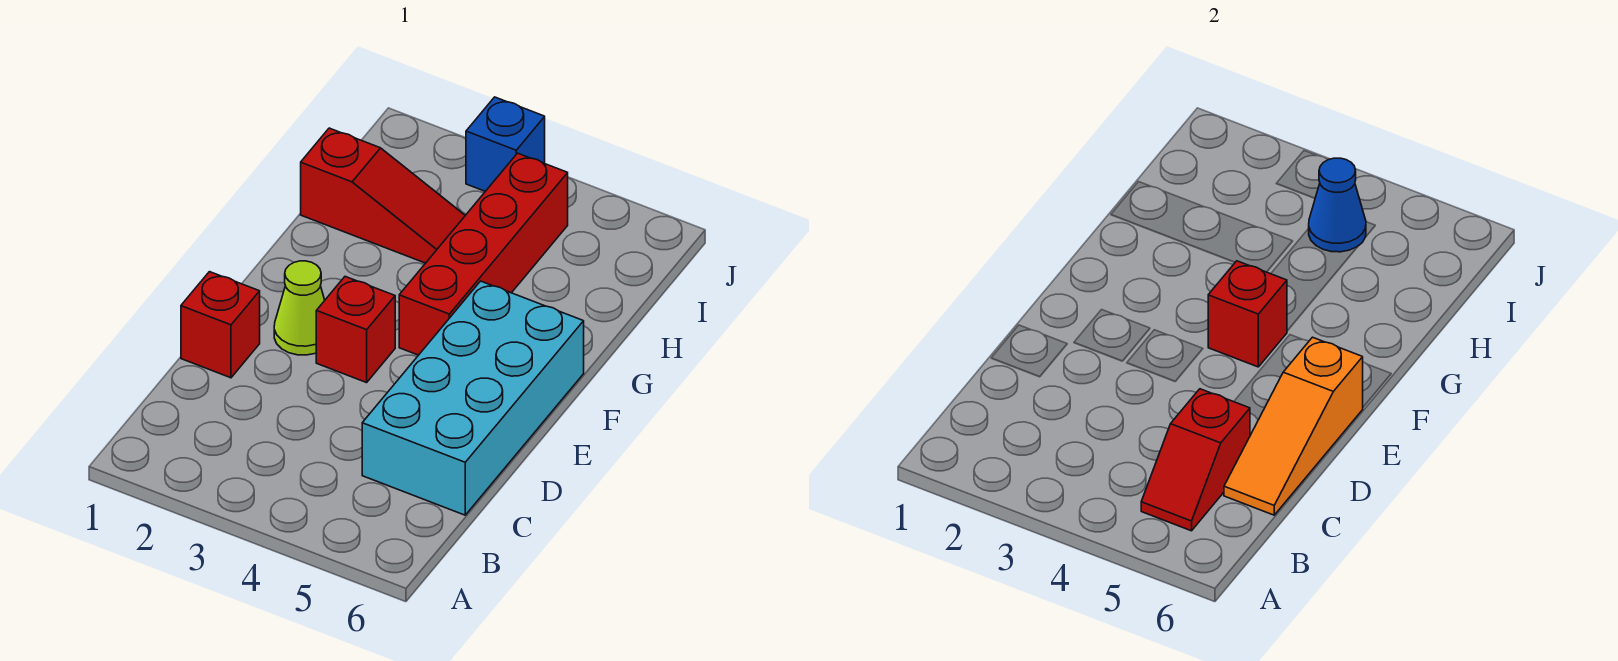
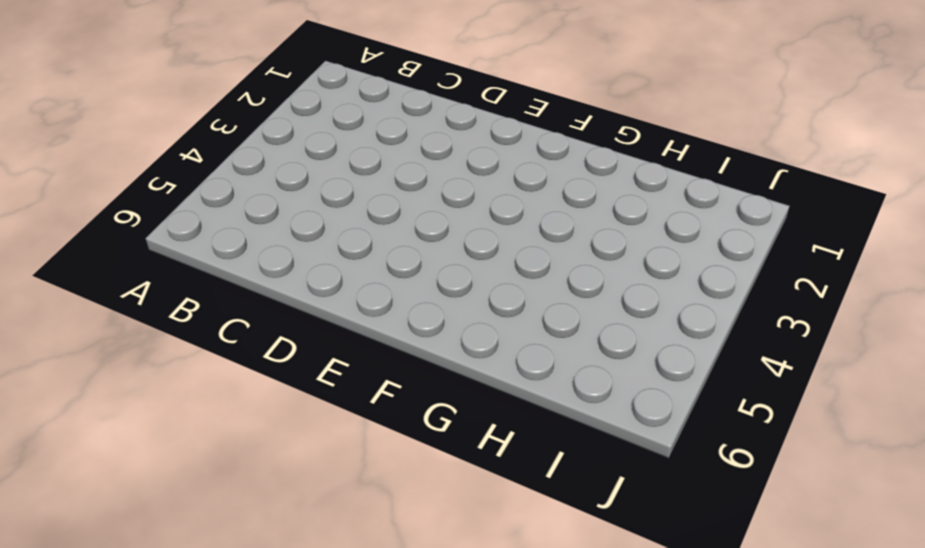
none -> cyan brick C5:F6 level 1
none -> red brick D1 level 1

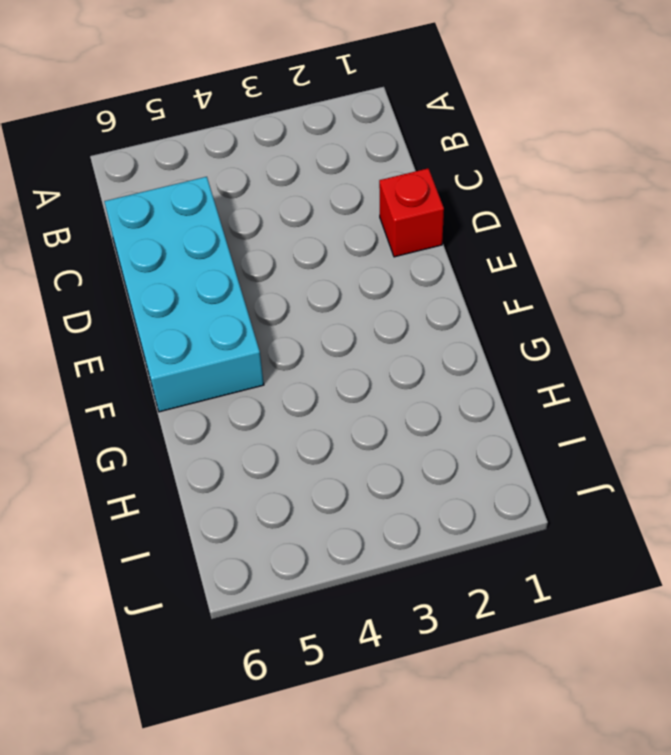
none -> lime cone E2 level 1
none -> red brick E3 level 1

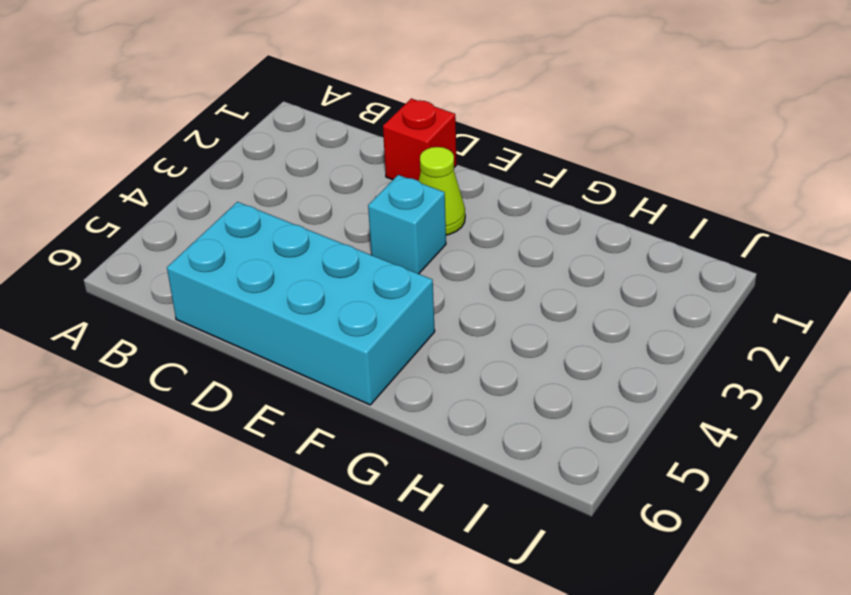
cyan brick E3 level 1 -> red brick E3 level 1
none -> red brick F4:I4 level 1
none -> red slope H1:H3 level 1 top 1

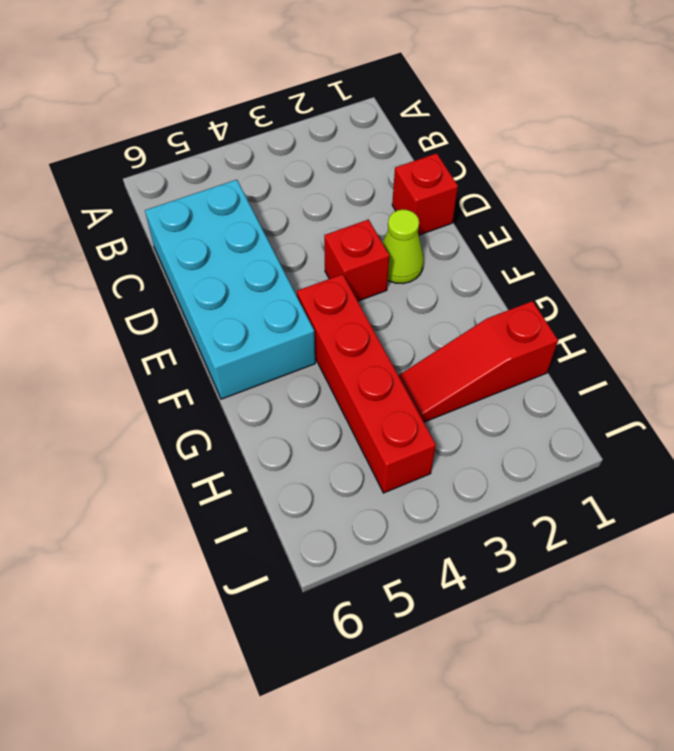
none -> blue brick J3 level 1
none -> red slope B5:C5 level 2 top C

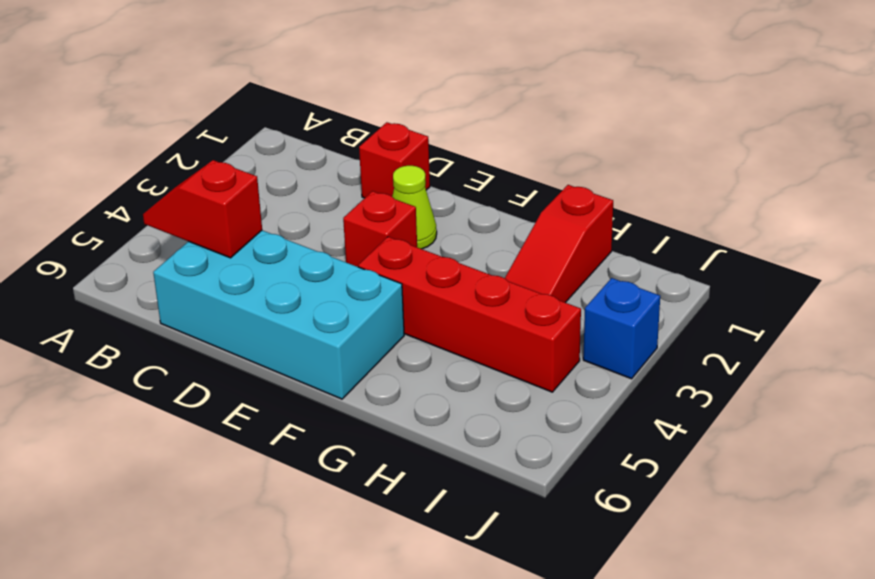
none -> orange slope C6:E6 level 2 top E
none -> red brick F4 level 2

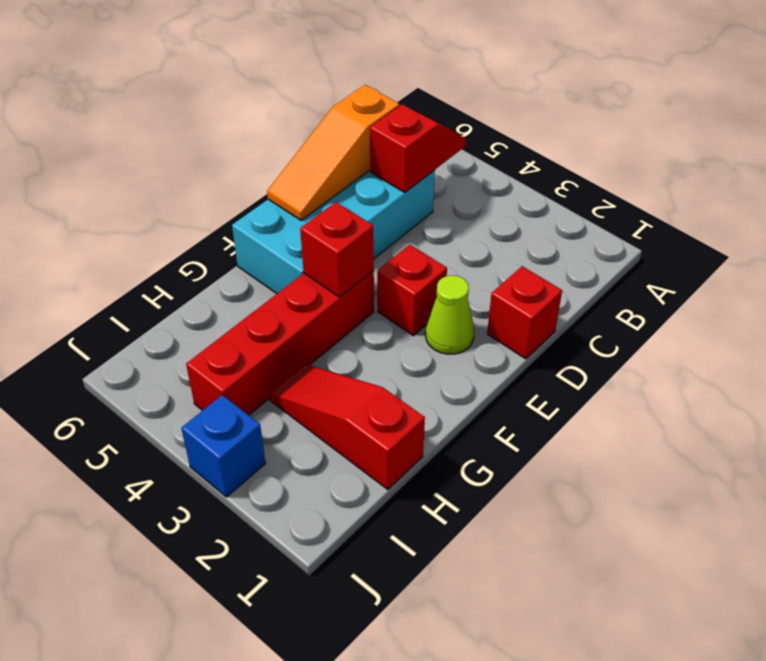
orange slope C6:E6 level 2 top C -> orange slope C6:E6 level 2 top E
none -> blue cone I4 level 2

